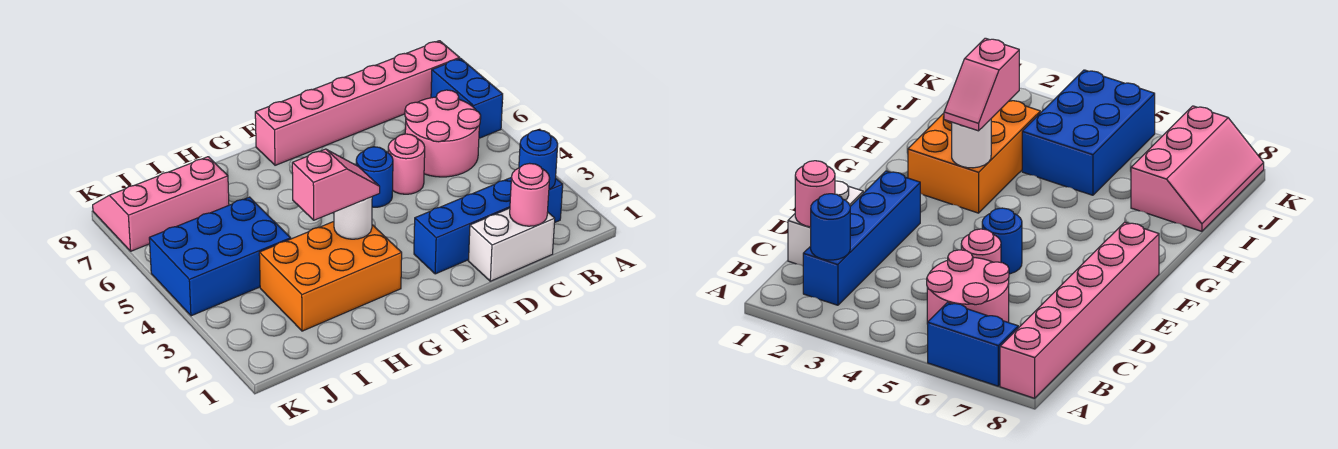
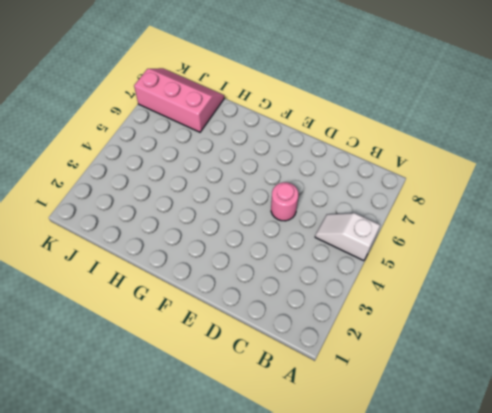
white slope A5:B5 level 1 top A -> pink round brick B5:C6 level 1
none -> blue brick A6:A7 level 1
none -> pink brick A8:F8 level 1
none -> blue brick B2:E2 level 1

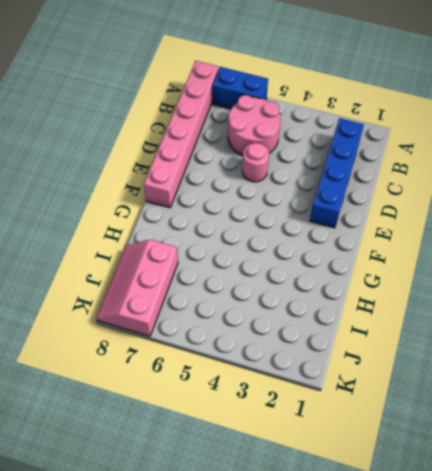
none -> white brick C1:D1 level 1
none -> blue round brick E5 level 1
none -> orange brick G2:I3 level 1

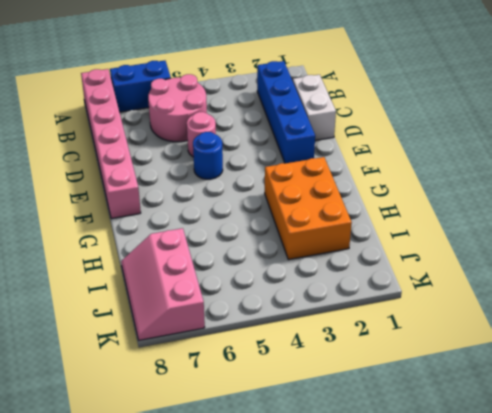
none -> blue brick I4:K5 level 1
none -> blue round brick B2 level 2
none -> pink round brick C1 level 2

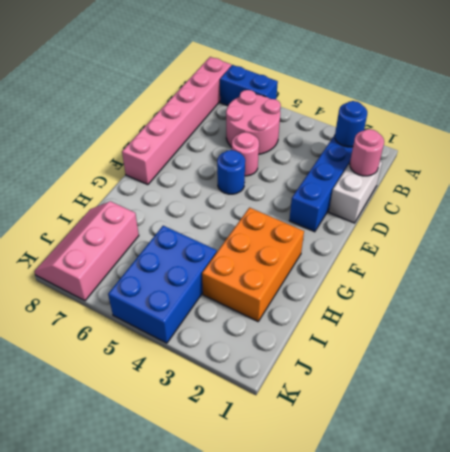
none -> white round brick G3 level 2
none -> pink slope G3:H3 level 3 top H

